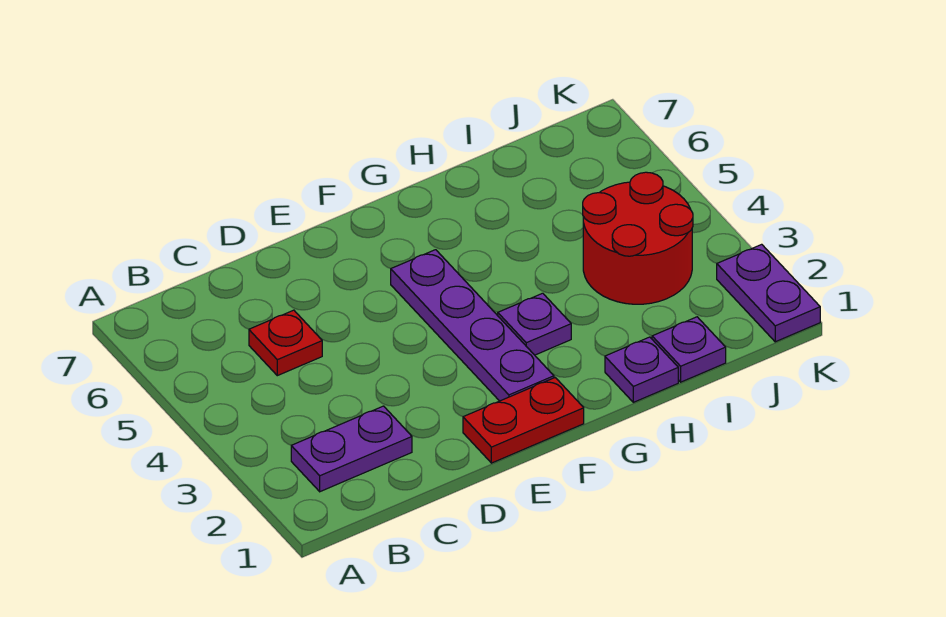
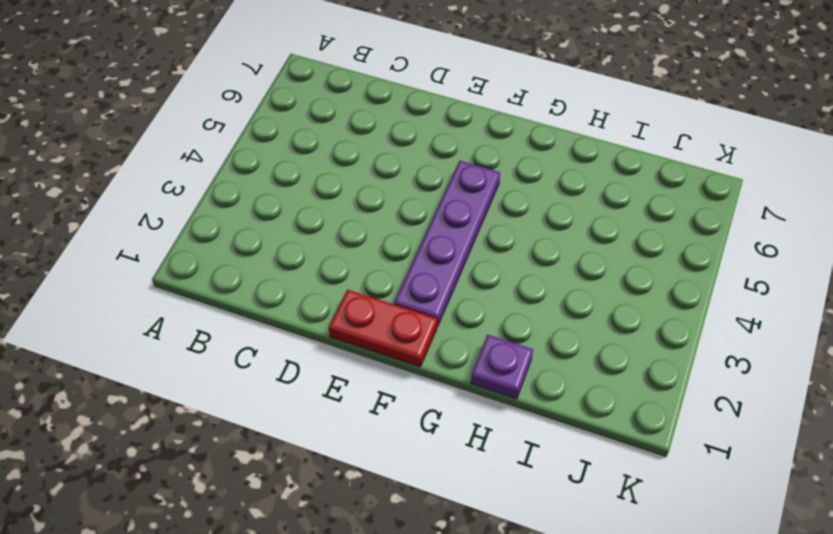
none -> purple plate B2:C2 level 1
none -> red plate C5 level 1

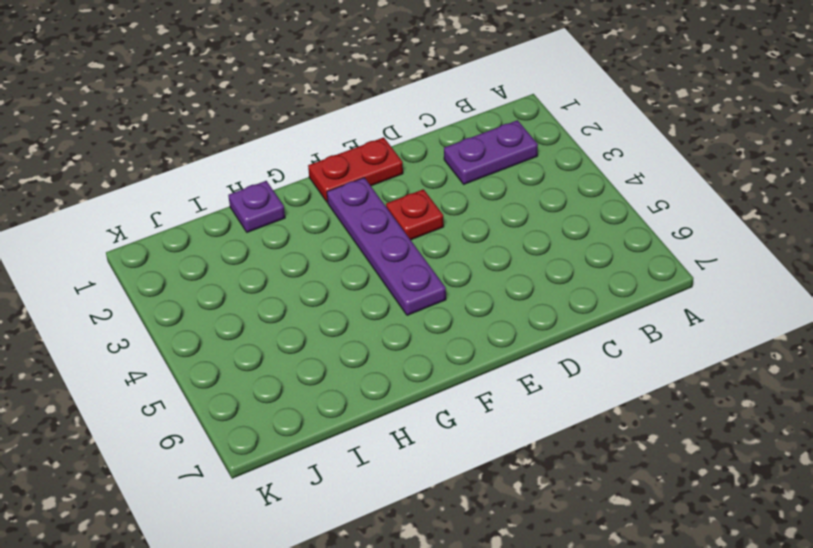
red plate E3 level 1 -> red plate C5 level 1
none -> purple plate G3 level 1
none -> purple plate I1 level 1

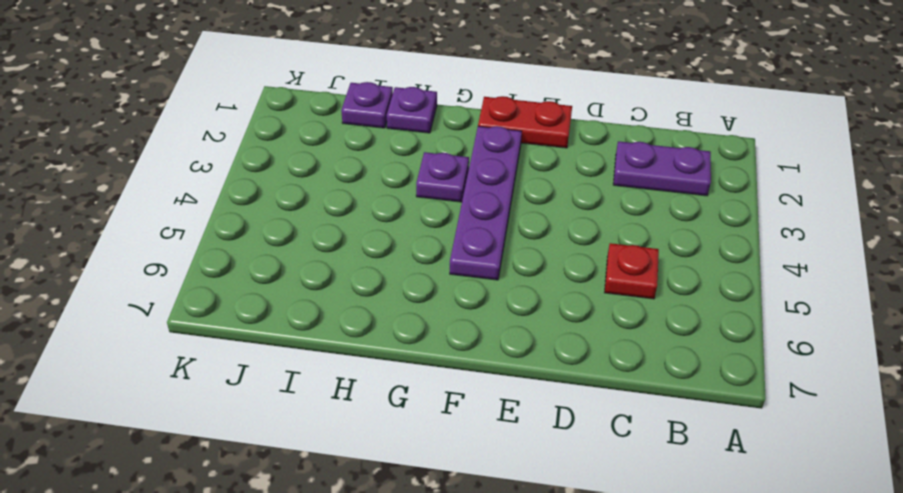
none -> red round brick I3:J4 level 1
none -> purple plate K1:K2 level 1

